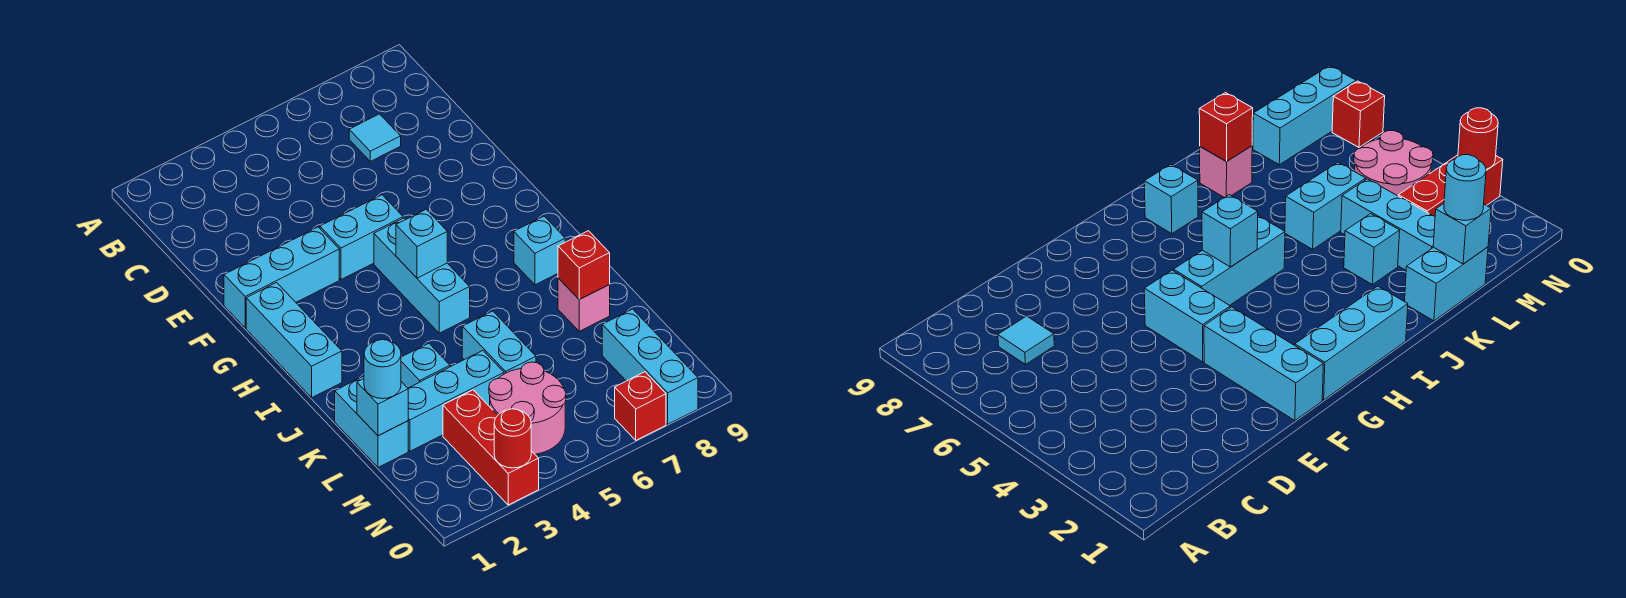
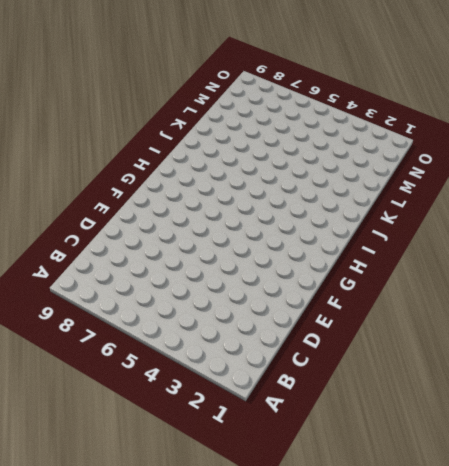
none -> cyan tile C7 level 1
none -> cyan brick F1:F3 level 1
none -> cyan brick F4:F5 level 1

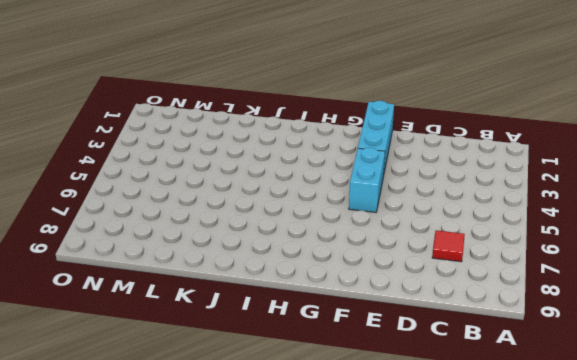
red tile C7 level 1 -> cyan tile C7 level 1
none -> cyan brick G1:I1 level 1
none -> cyan brick G5:I5 level 1
none -> cyan brick I8 level 1

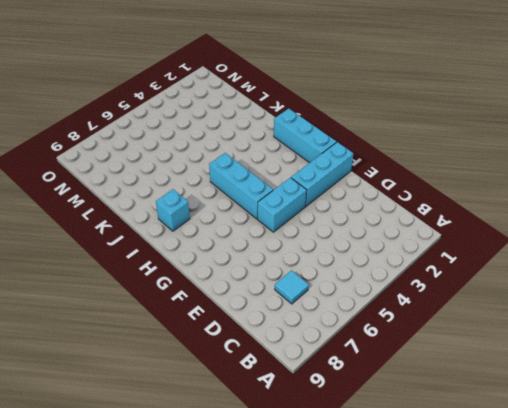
none -> cyan brick K1:L1 level 1
none -> cyan brick K3 level 1
none -> cyan brick K5:L5 level 1

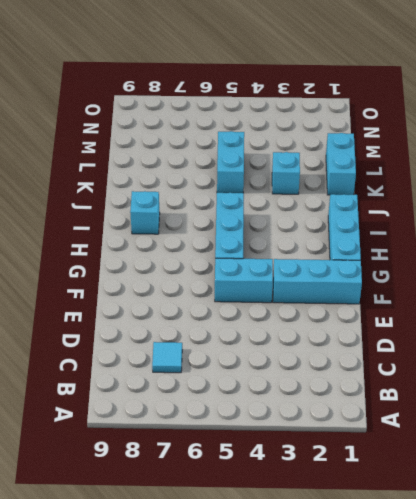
none -> pink brick K8 level 1
none -> cyan brick L2:L4 level 1
none -> red brick M3:O3 level 1

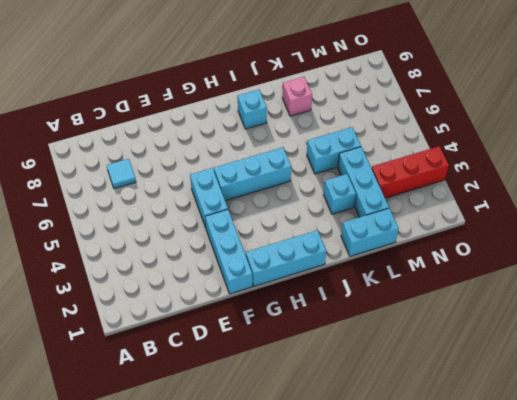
none -> pink round brick M4:N5 level 1
none -> cyan brick M8:O8 level 1
none -> red brick O7 level 1

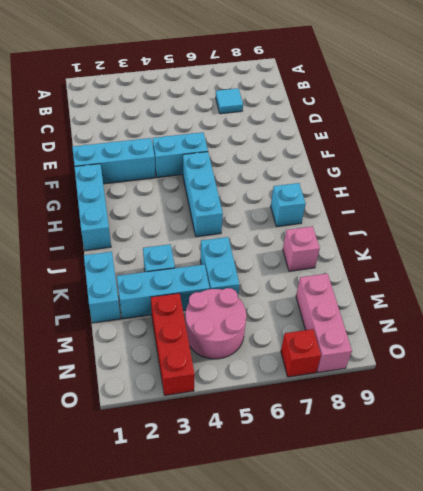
pink brick M8:O8 level 1 -> cyan brick M8:O8 level 1
none -> cyan brick H5 level 2
none -> red brick K8 level 2
none -> cyan brick L1 level 2

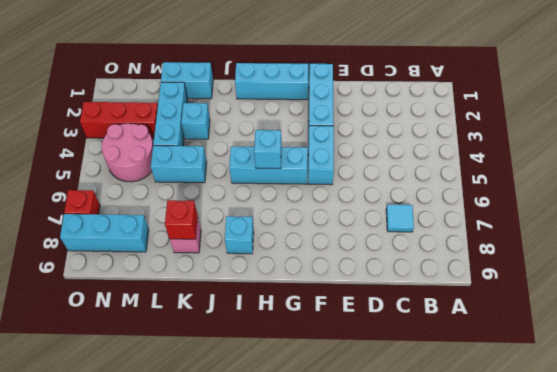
none -> cyan brick L1 level 2
none -> red round brick O3 level 2
none -> cyan round brick L1 level 3

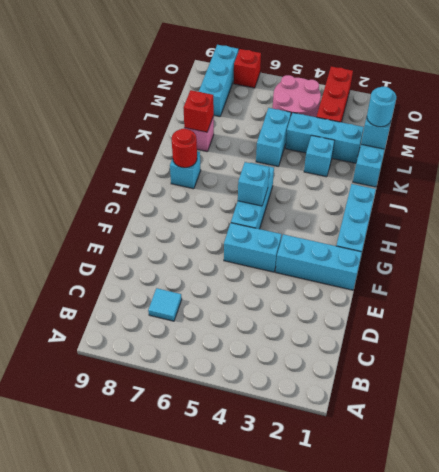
red round brick I8 level 2 -> red round brick O3 level 2

